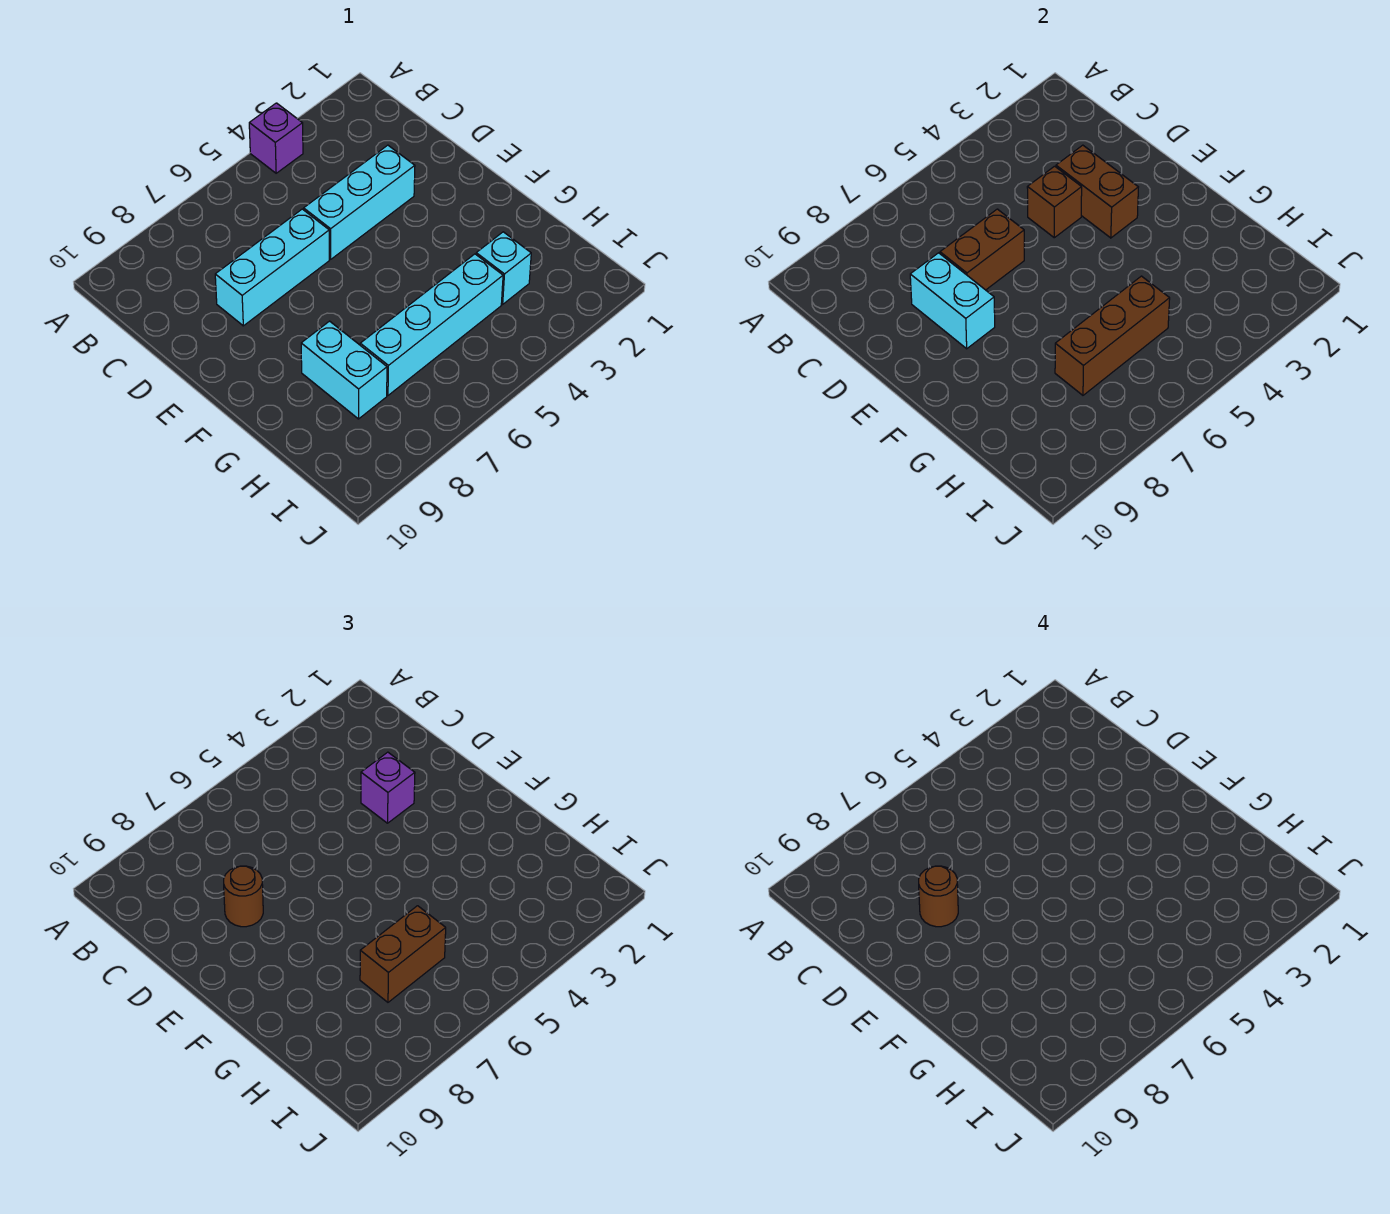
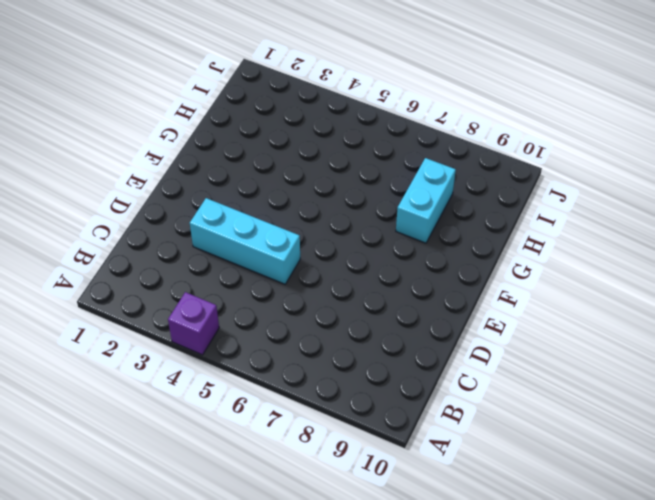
none -> cyan brick D6:D8 level 1
none -> cyan brick H3 level 1
none -> cyan brick H4:H7 level 1

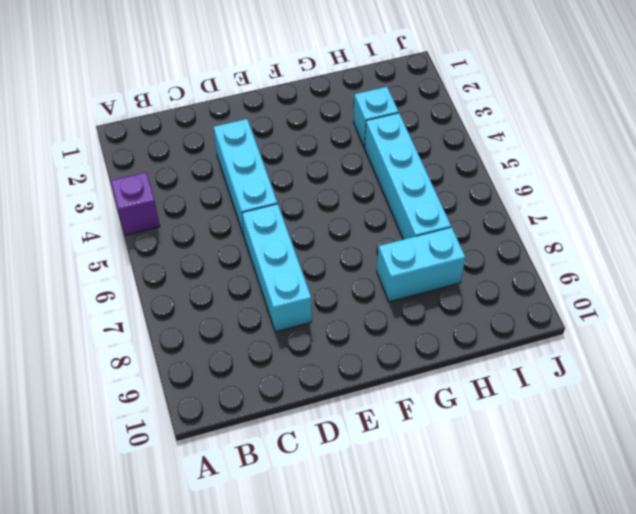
none -> brown brick D3:E3 level 2
none -> brown brick D4 level 2
none -> brown brick D6:D7 level 2

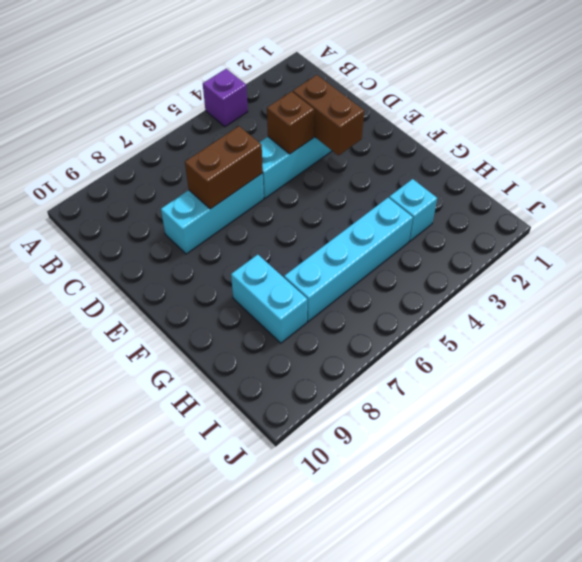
none -> cyan brick D8:E8 level 2
none -> brown brick H5:H7 level 2
none -> purple brick D3 level 3

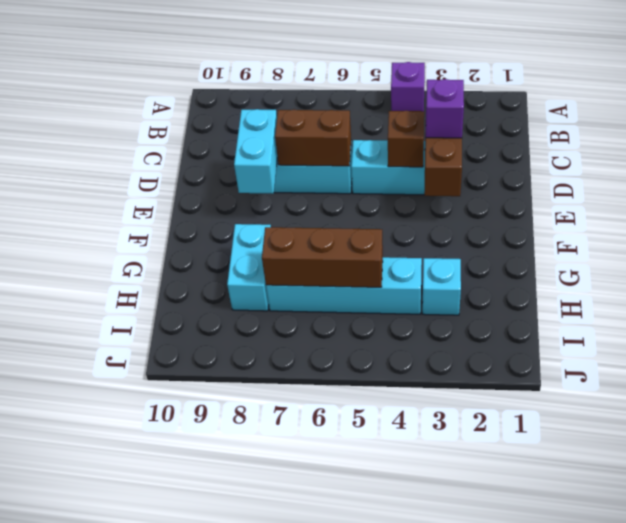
none -> brown round brick D8 level 3
none -> brown brick H6:H7 level 3
none -> brown round brick D8 level 4

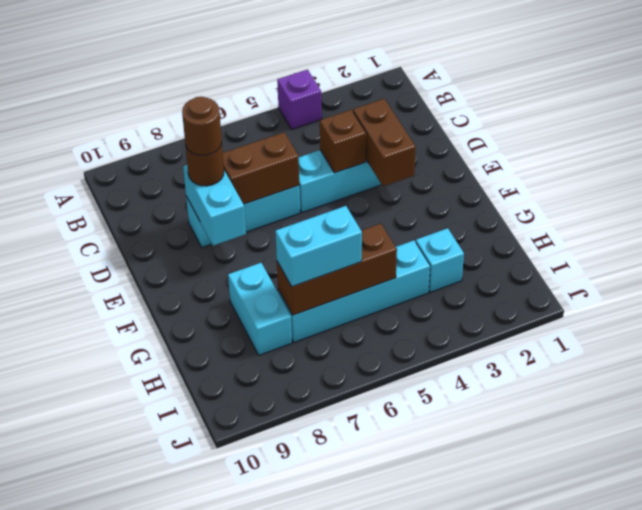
cyan brick H6:H7 level 3 -> brown brick H6:H7 level 3
none -> purple brick D3 level 3

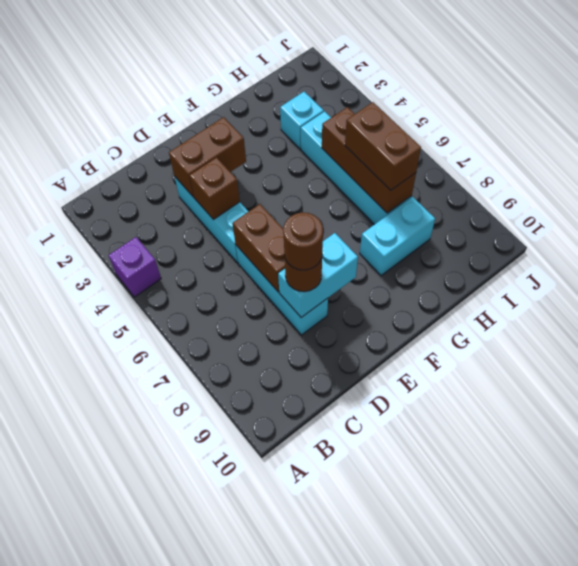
none -> purple brick D3 level 3

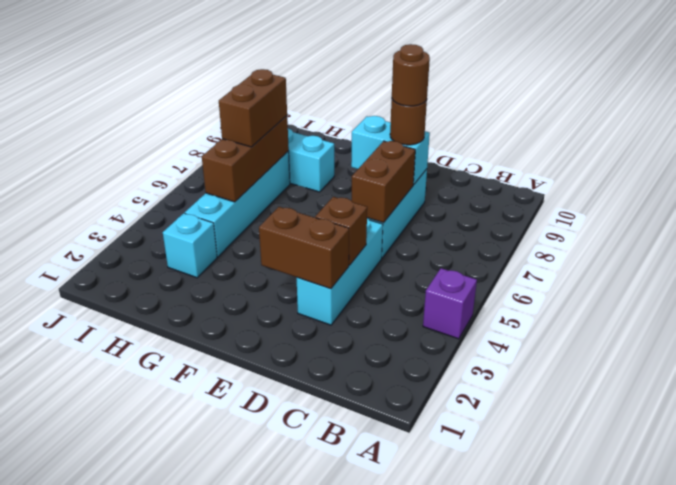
none -> purple brick D3 level 3

